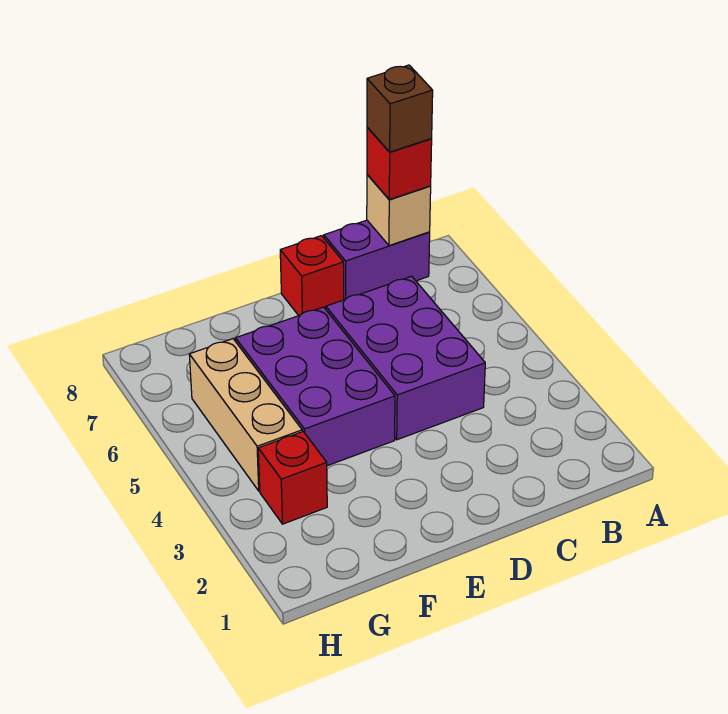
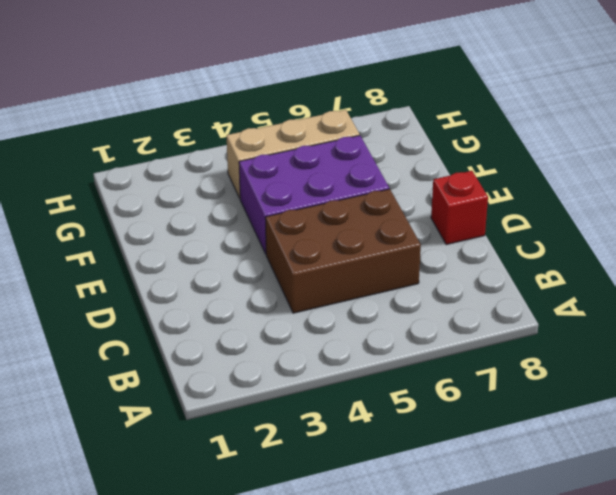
brown brick C4:D6 level 1 -> purple brick C4:D6 level 1
none -> purple brick B8:C8 level 1
none -> red brick G3 level 1

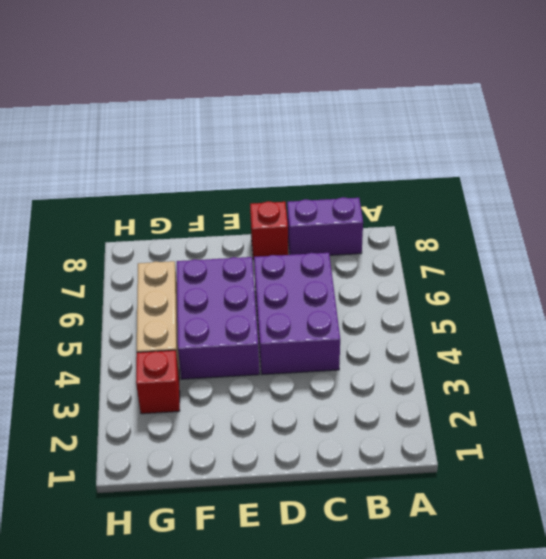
none -> tan brick B8 level 2
none -> red brick B8 level 3

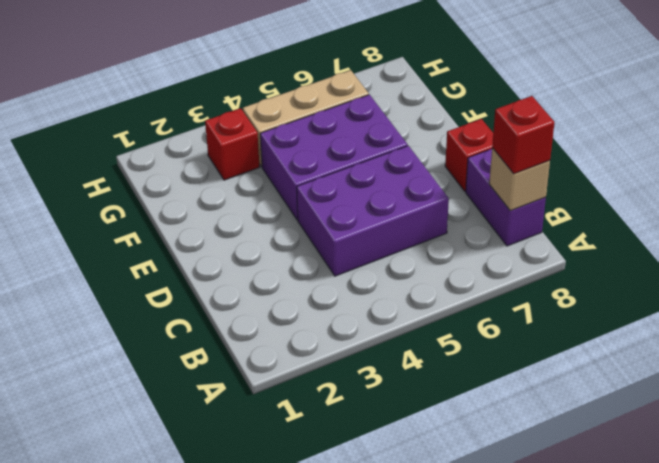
none -> brown brick B8 level 4

